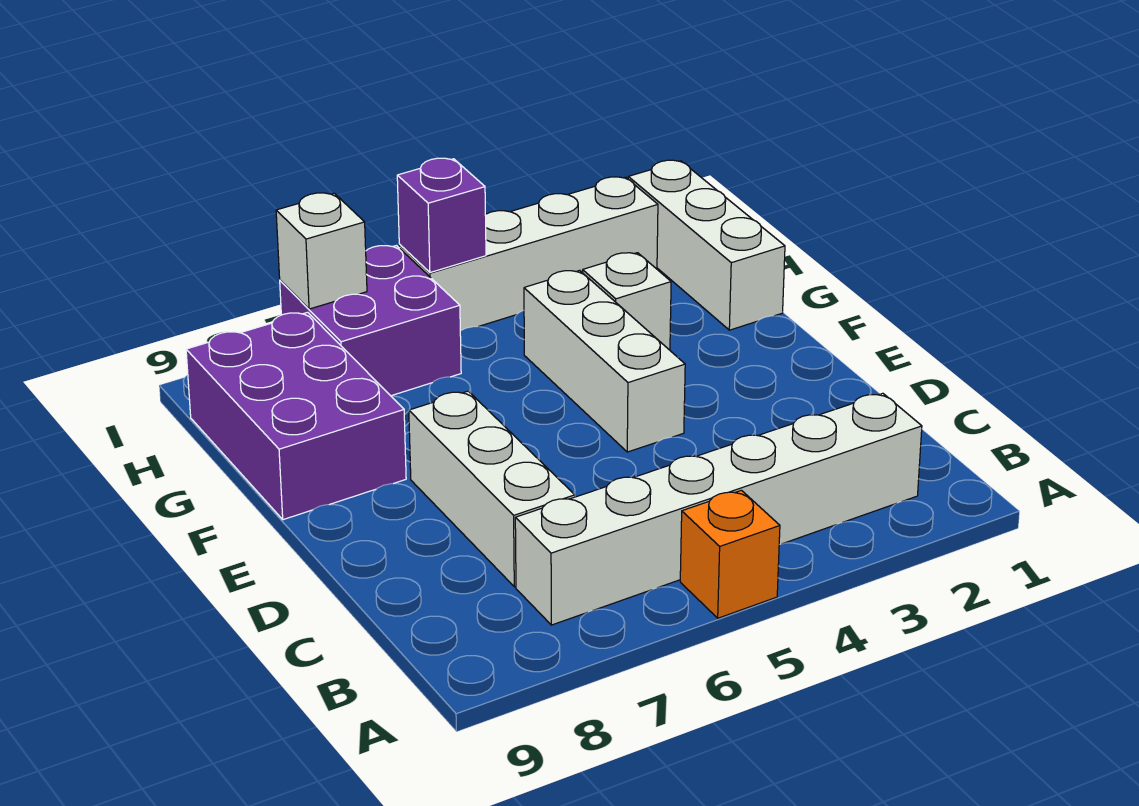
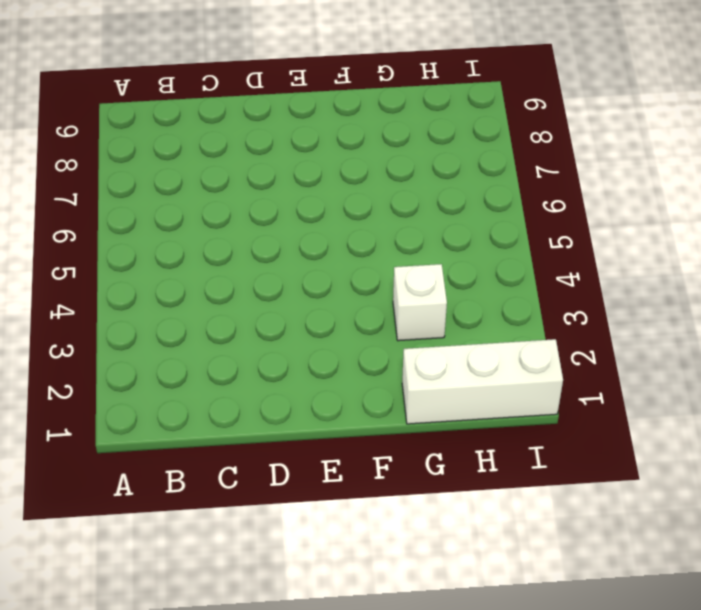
none -> orange brick A5 level 1
none -> white brick B2:B7 level 1

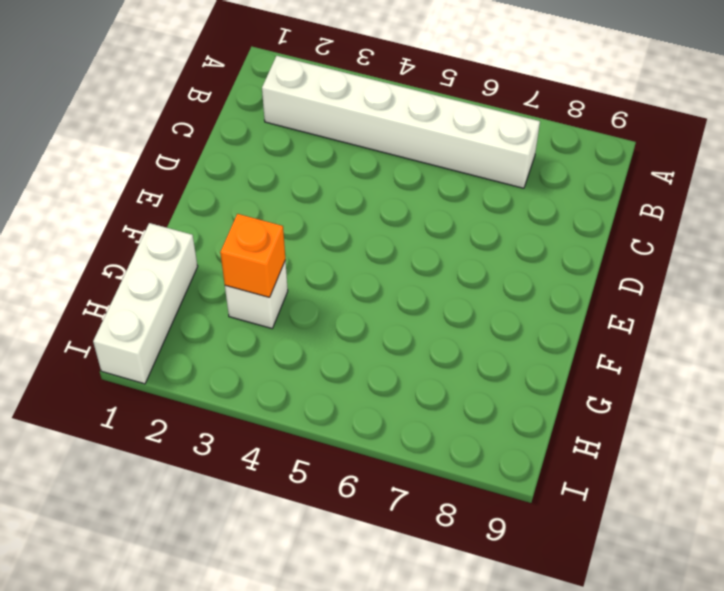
orange brick G3 level 2 -> orange brick A5 level 1
none -> white brick C7:E7 level 1
none -> white brick E4:G4 level 1

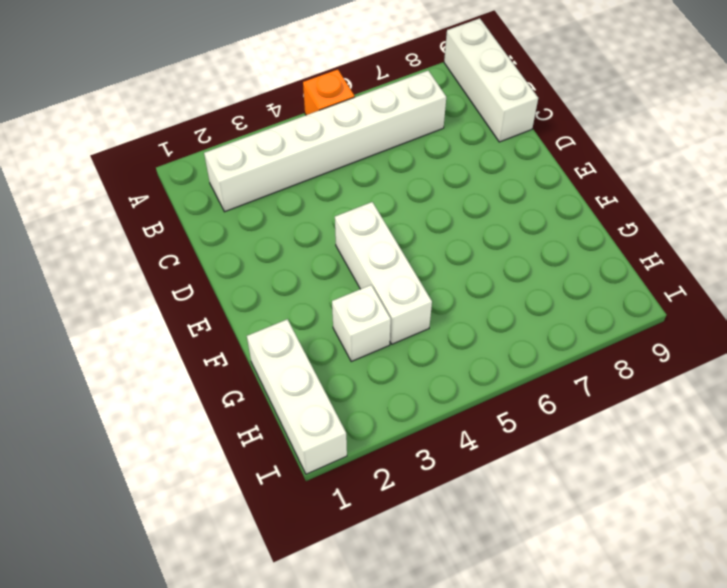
white brick A9:C9 level 1 -> white brick C7:E7 level 1
none -> purple brick F8:H9 level 1
none -> purple brick H6:I7 level 1

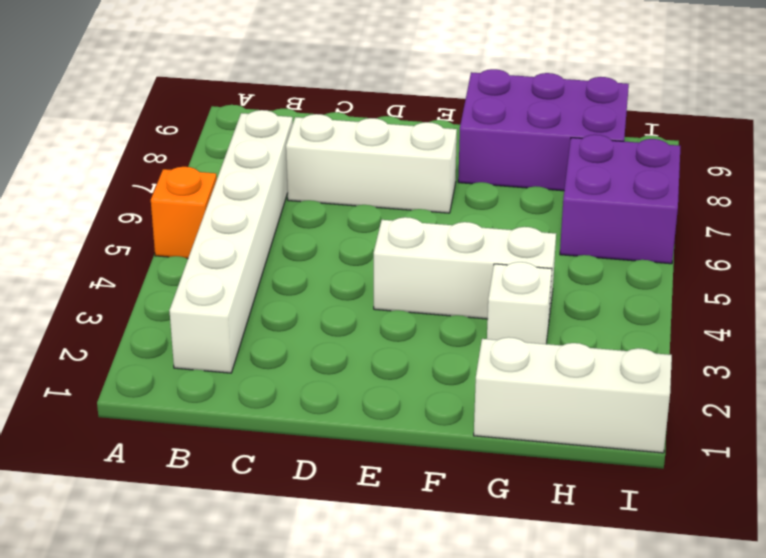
none -> white brick I2:I5 level 1
none -> purple brick I5 level 2

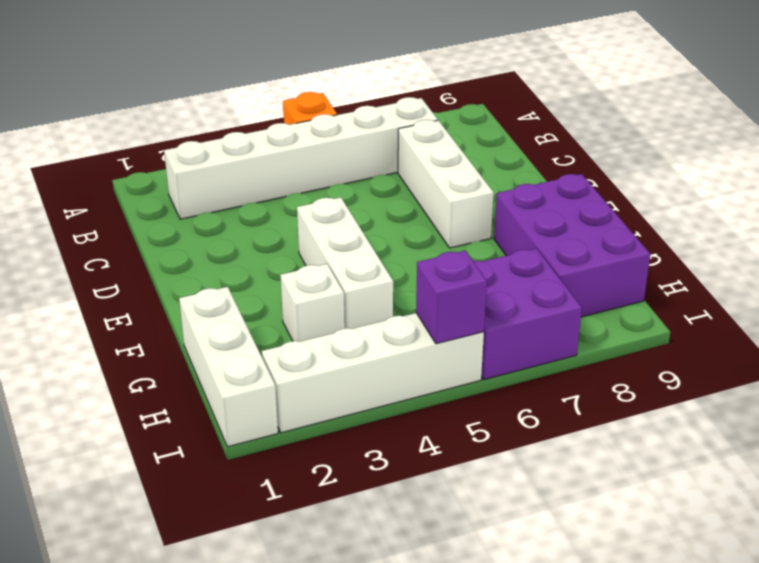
none -> white brick I7 level 2

